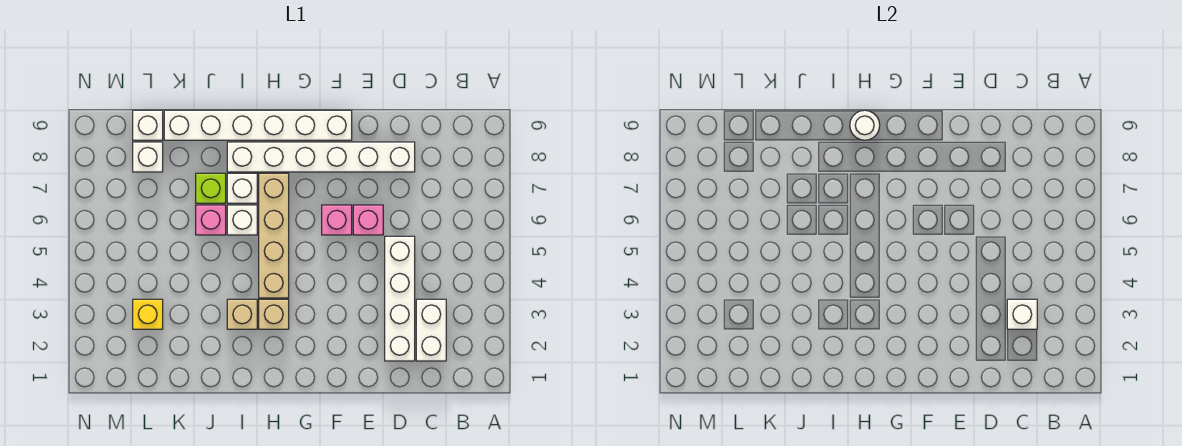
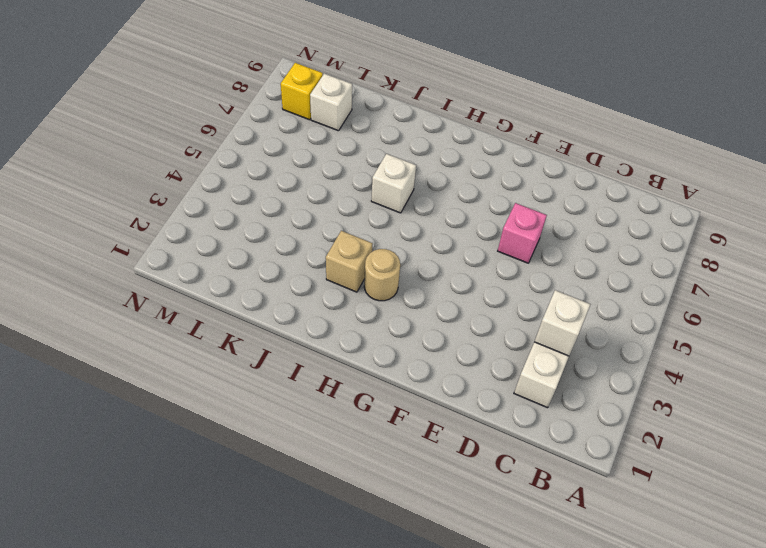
tan round brick H3 level 1 -> tan brick H3 level 1
yellow brick M8 level 1 -> yellow brick L3 level 1
none -> white brick D2:D5 level 1
none -> white brick D8:I8 level 1
none -> pink brick F6 level 1

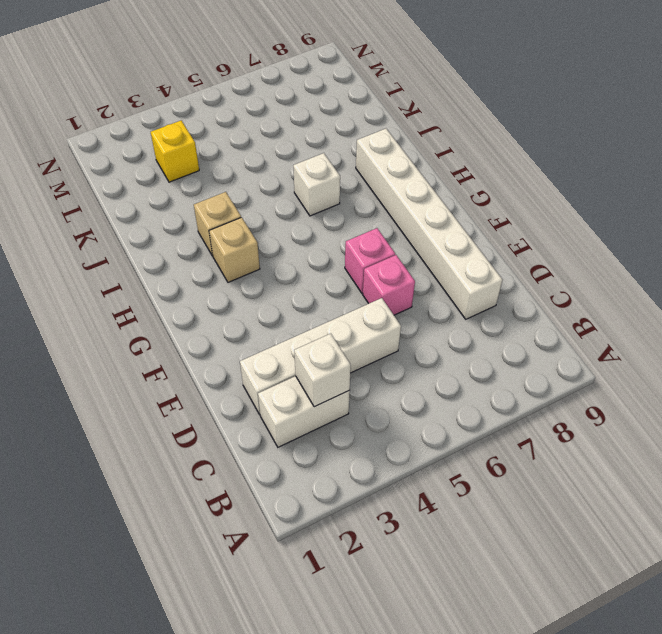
none -> white brick F9:K9 level 1
none -> tan brick H4:H7 level 1
none -> white brick I7 level 1

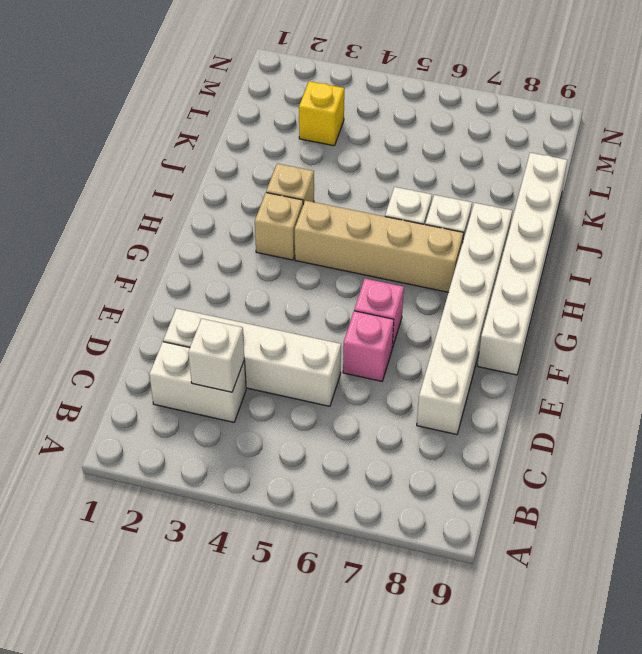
none -> pink brick J6 level 1
none -> lime brick J7 level 1
none -> white brick L8 level 1

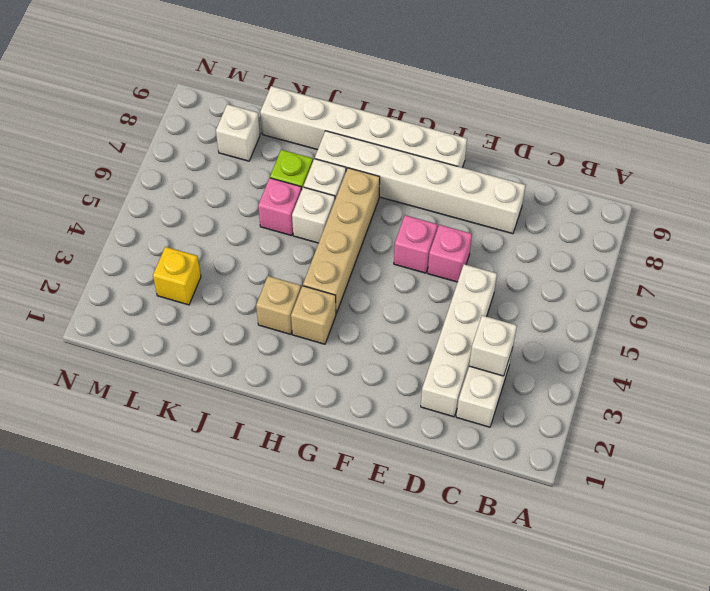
none -> white brick L9 level 1
none -> white round brick H9 level 2

